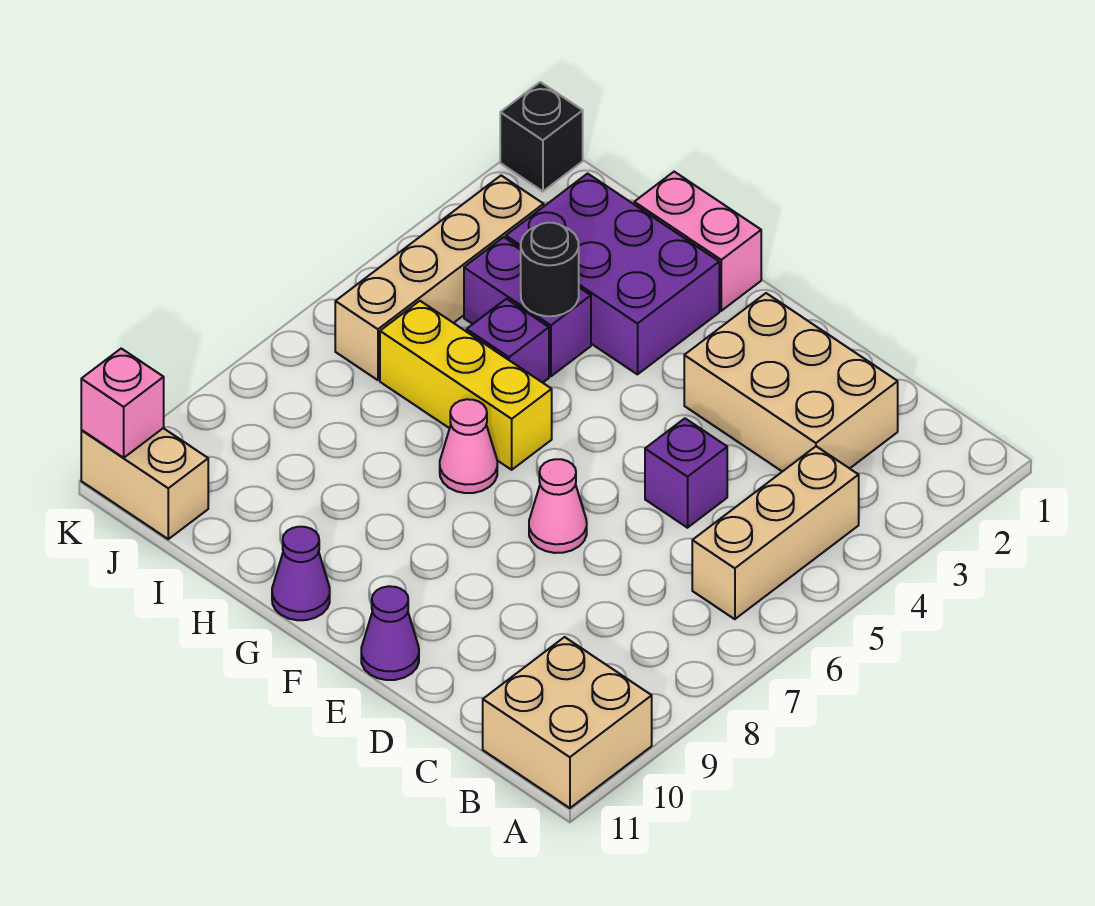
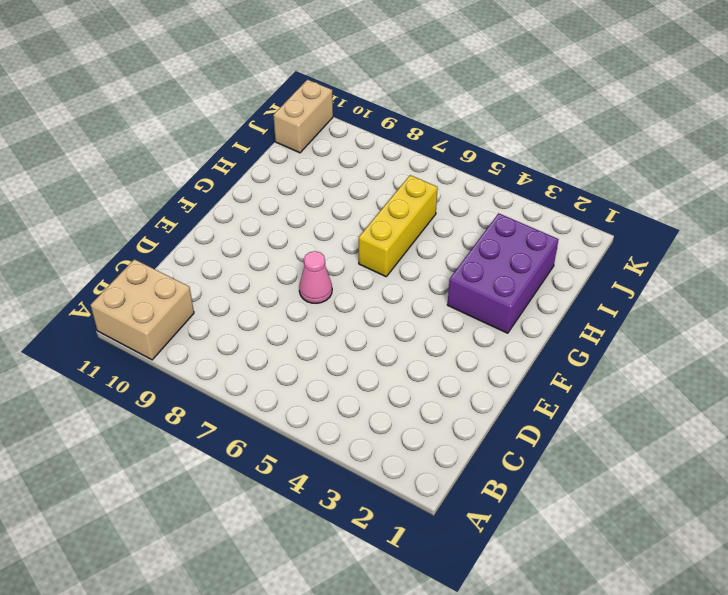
none -> tan brick B4:B6 level 1
none -> tan brick C2:E3 level 1
none -> purple brick D5 level 1

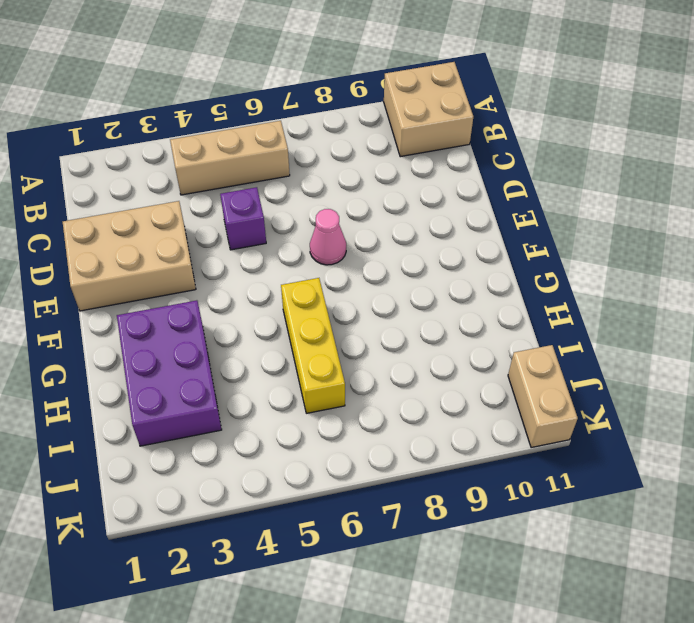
tan brick D1:E3 level 1 -> tan brick C2:E3 level 1
none -> purple cone E11 level 1
none -> pink brick G1:H1 level 1
none -> pink cone G7 level 1

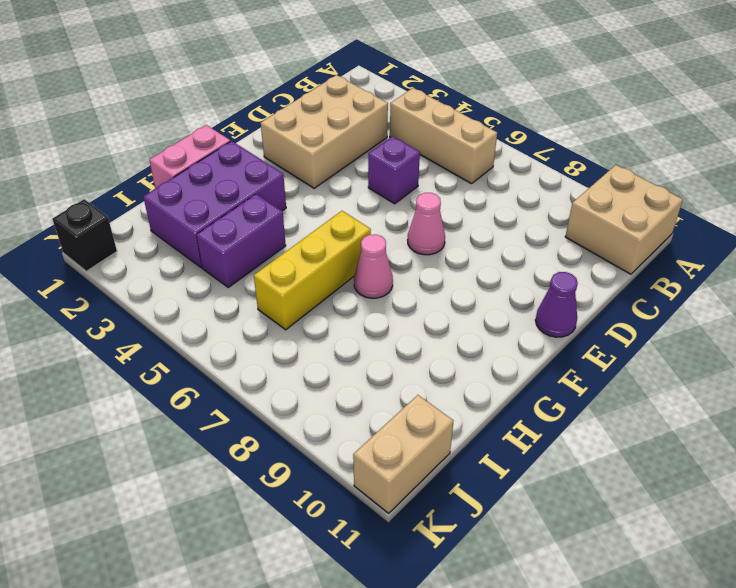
none -> purple cone G11 level 1
none -> purple brick H5 level 1
none -> tan brick J3:J6 level 1

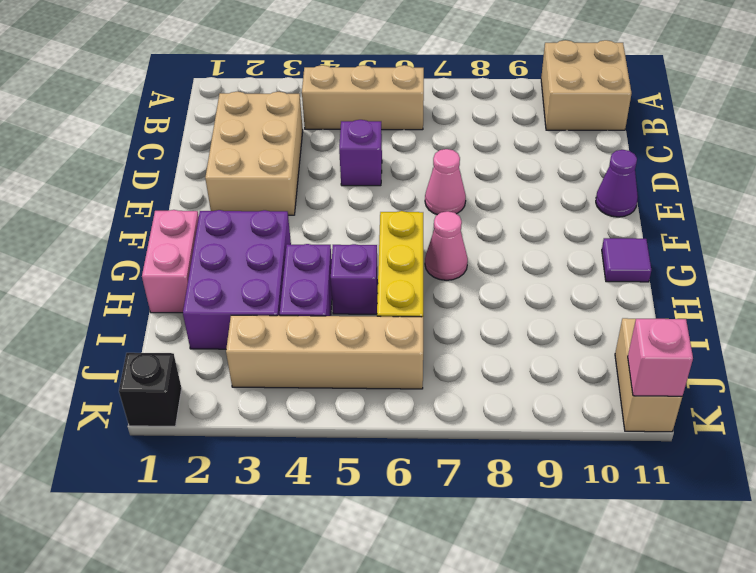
purple tile G11 level 1 -> purple cone G11 level 1
none -> black round brick H4 level 2

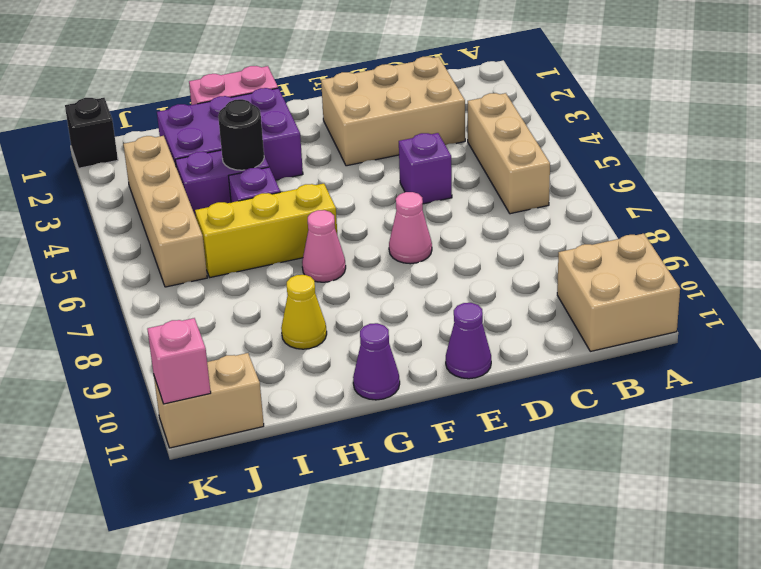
yellow cone H9 level 1 -> none

